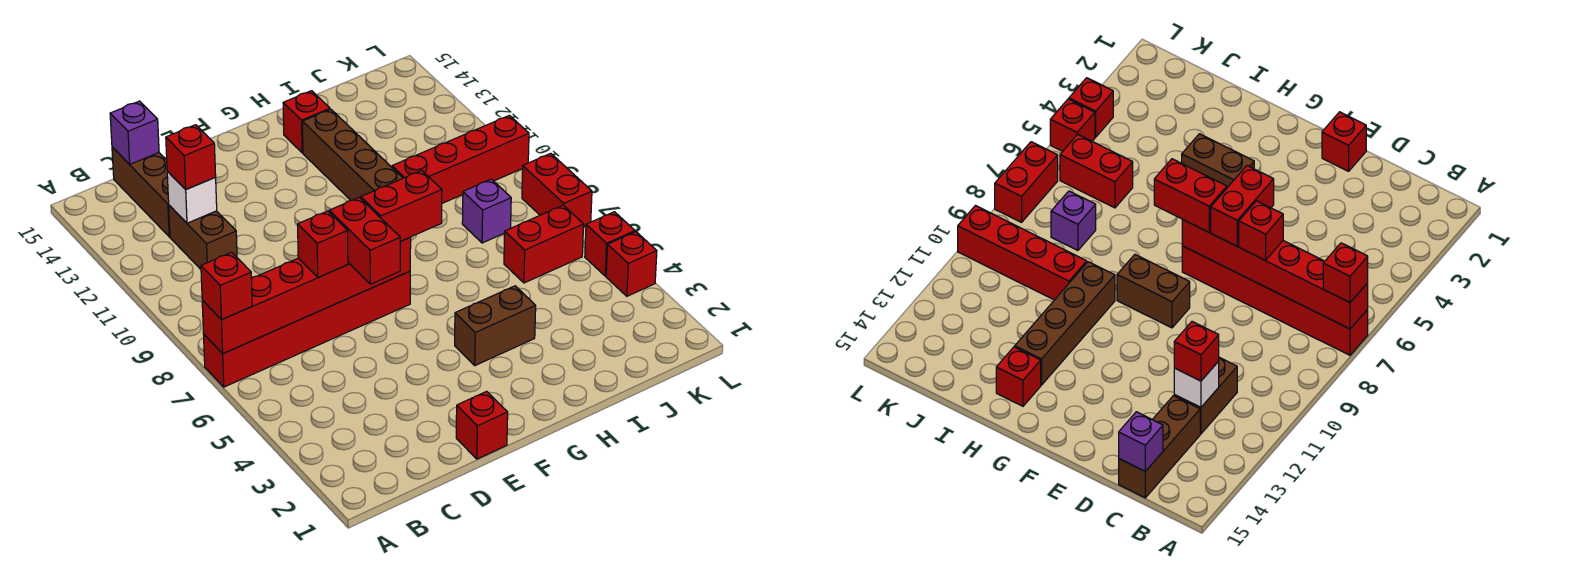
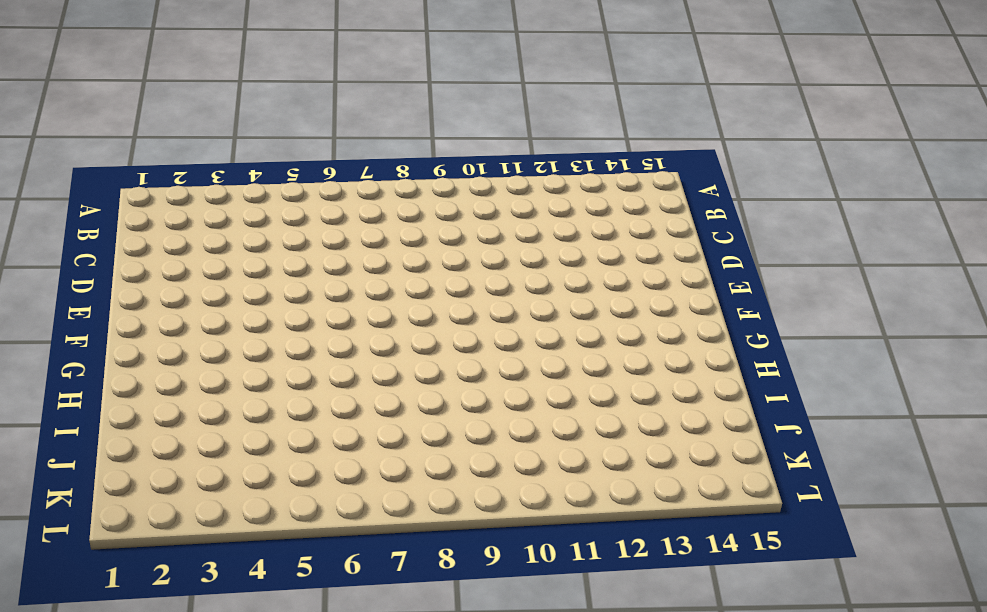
none -> red brick A7:F7 level 1
none -> brown brick C11:C12 level 1
none -> brown brick C13:C15 level 1

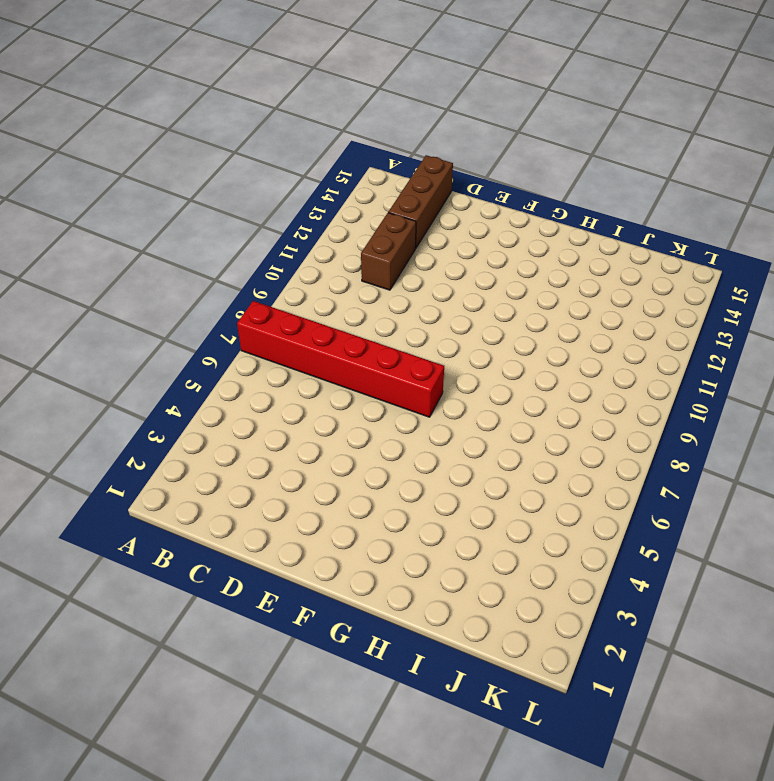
none -> red brick E1 level 1
none -> brown brick F9:G9 level 1
none -> brown brick G4:H4 level 1

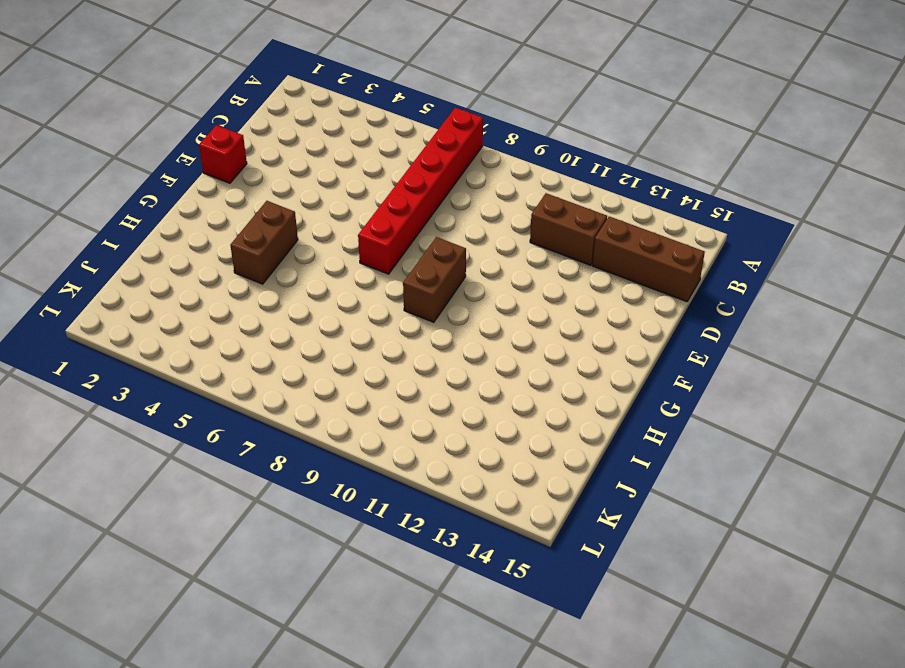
none -> brown brick H10:H13 level 1
none -> red brick H14 level 1
none -> red brick I10:L10 level 1

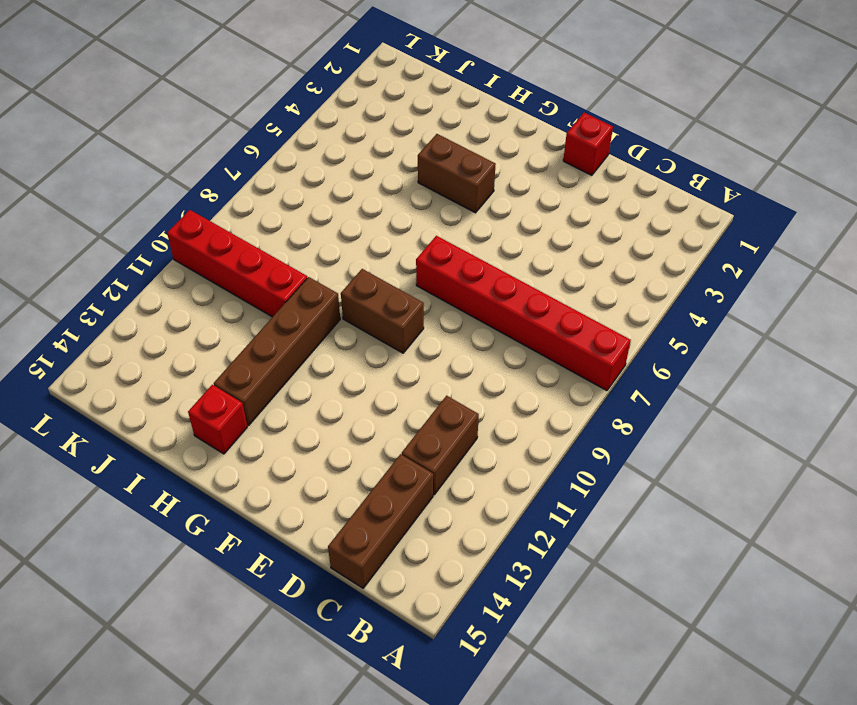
none -> red brick J6:K6 level 1
none -> purple brick J8 level 1
none -> red brick L4 level 1

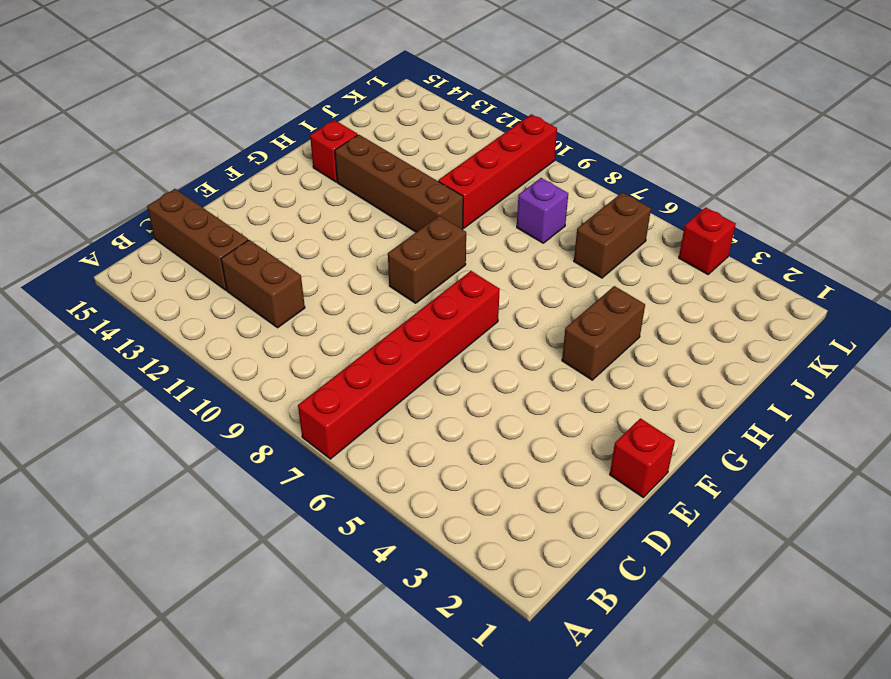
brown brick J6:K6 level 1 -> red brick J6:K6 level 1
none -> red brick L5 level 1
none -> red brick L7:L8 level 1
none -> red brick A7:F7 level 2

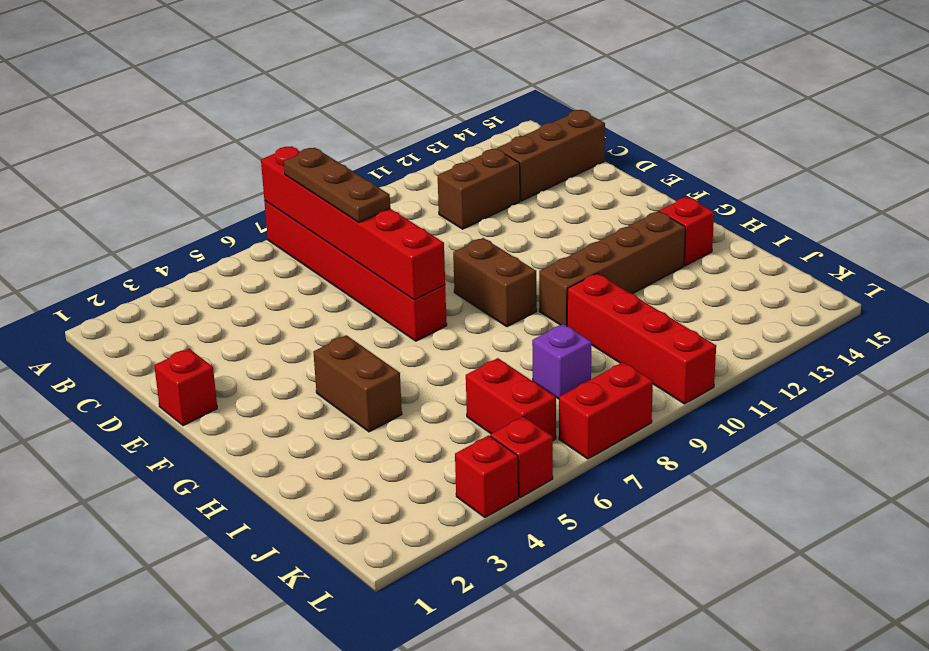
brown plate B7:D7 level 3 -> red brick D7 level 3
none -> white brick C12 level 2
none -> purple brick C15 level 2
none -> red brick A7 level 3

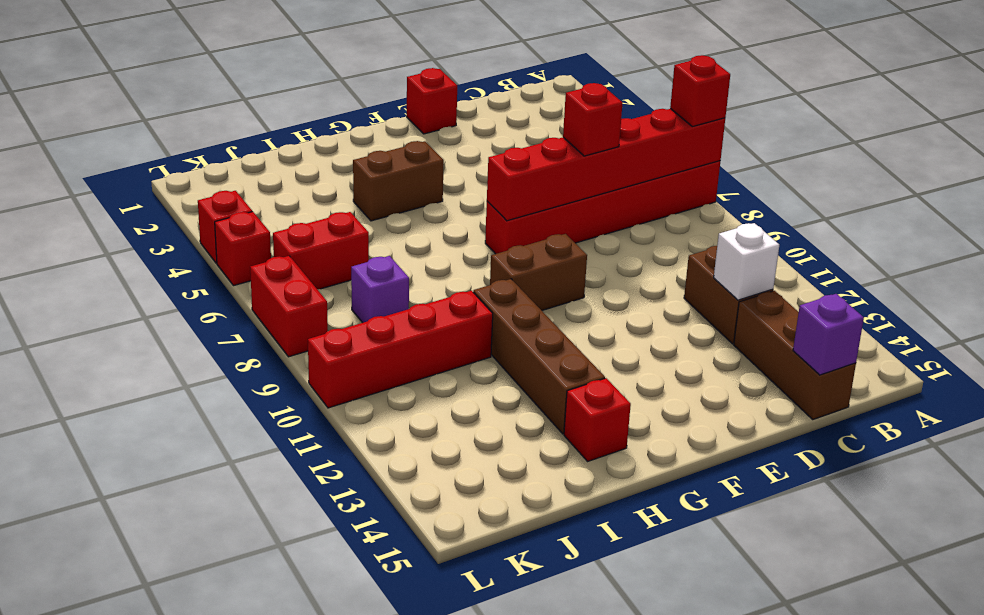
none -> red brick C12 level 3
none -> red brick E6:E7 level 3
none -> red brick F7:G7 level 3

